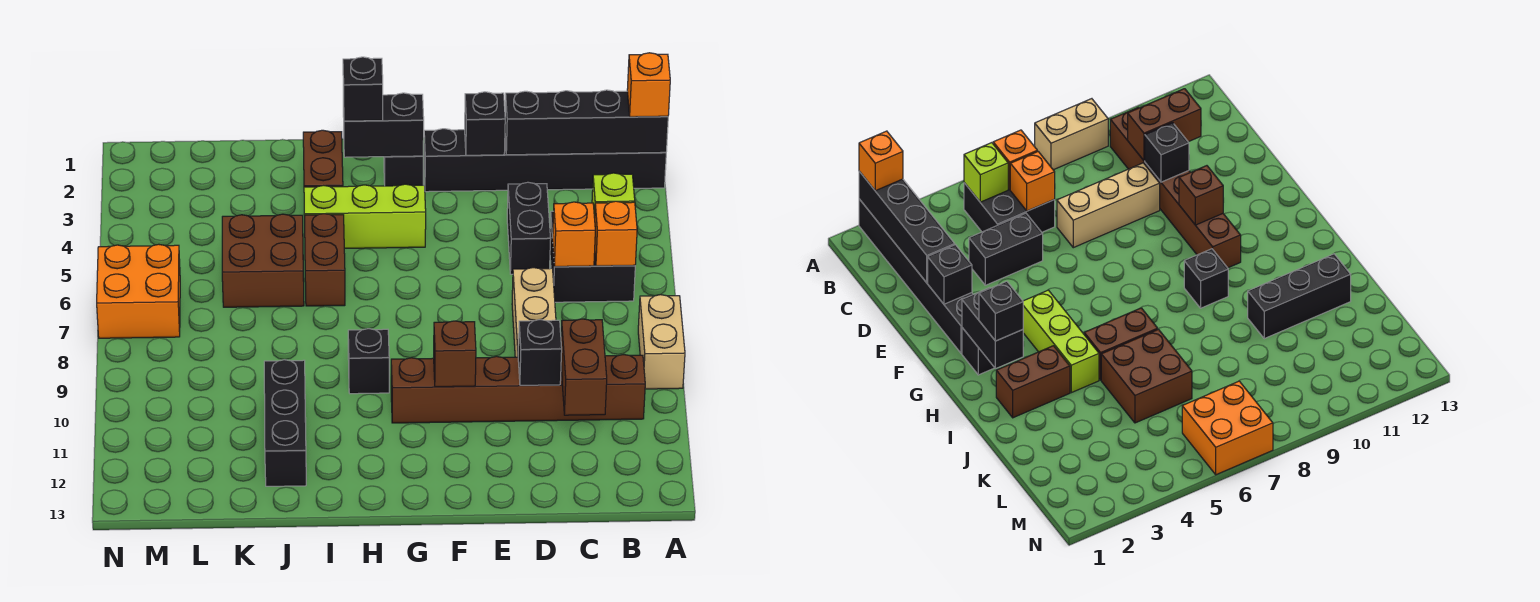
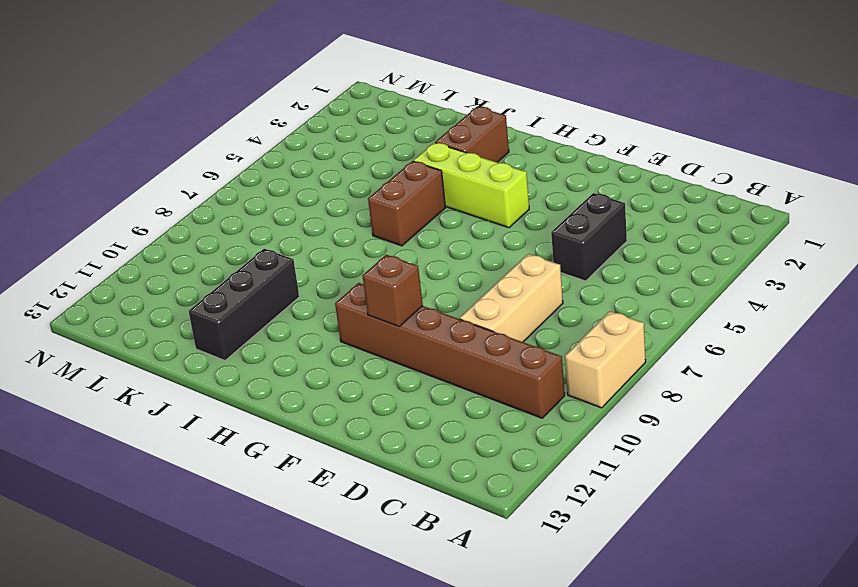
none -> black brick A2:F2 level 1
none -> black brick B5:C6 level 1
none -> black brick G2 level 1

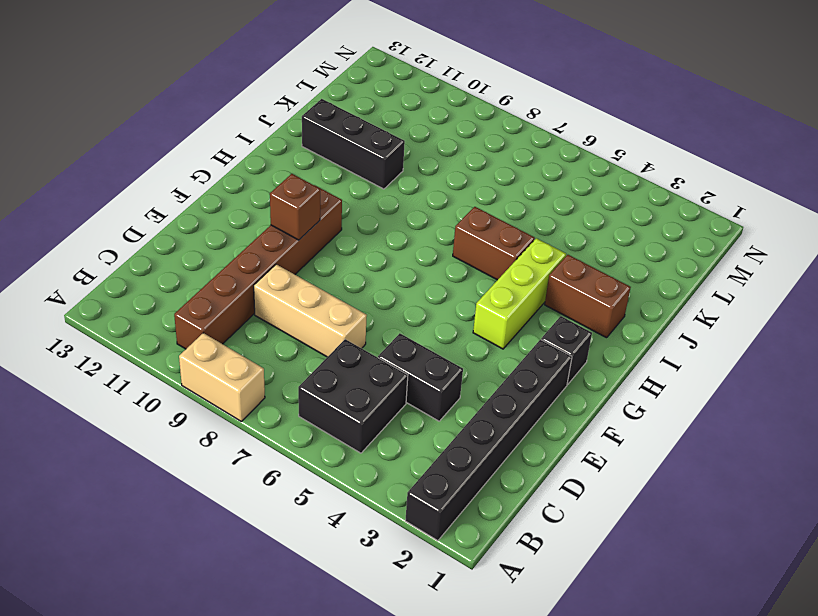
none -> black brick H9 level 1
none -> brown brick J5:K6 level 1
none -> orange brick M6:N7 level 1

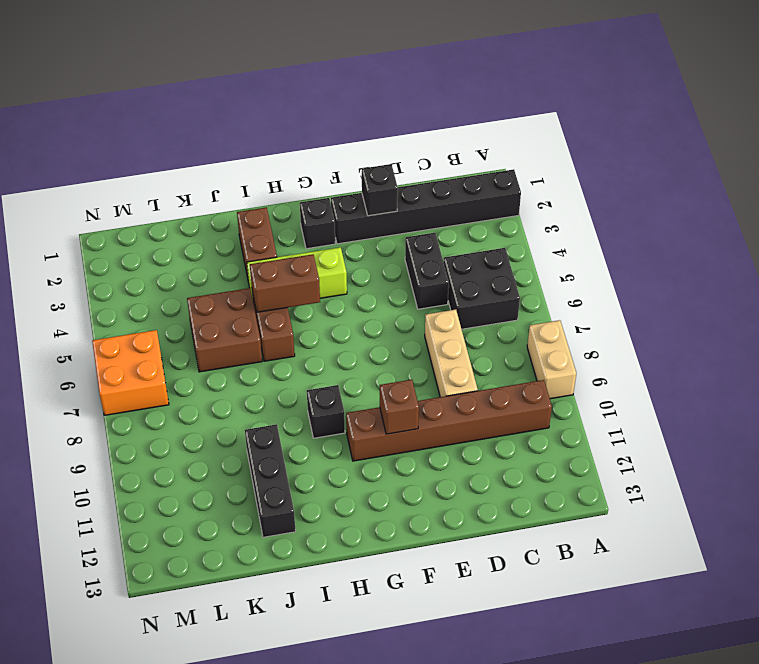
brown brick H5:I5 level 2 -> brown brick C10:C11 level 2
none -> black brick A2:D2 level 2
none -> lime brick B5 level 2
none -> orange brick B6 level 2

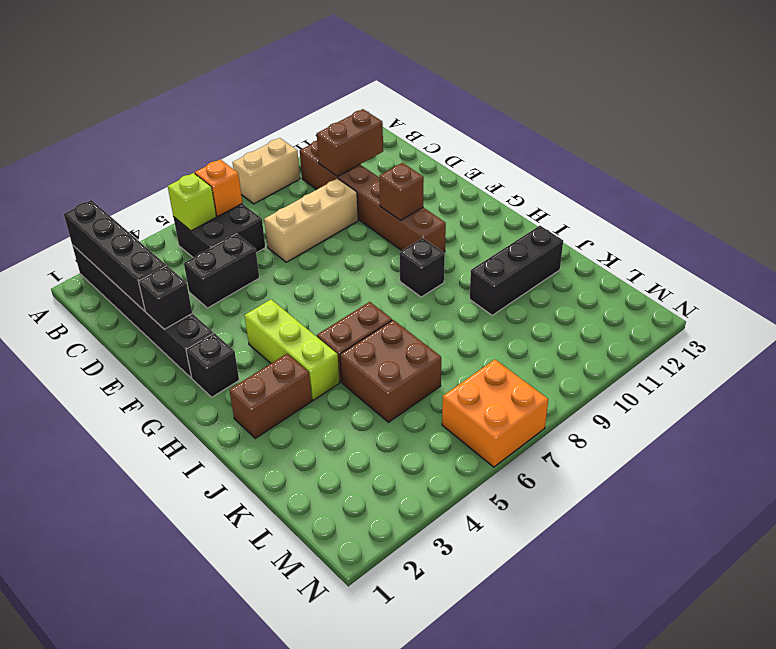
none -> orange brick C6 level 2
none -> black brick D10 level 2
none -> black brick G2:H2 level 2

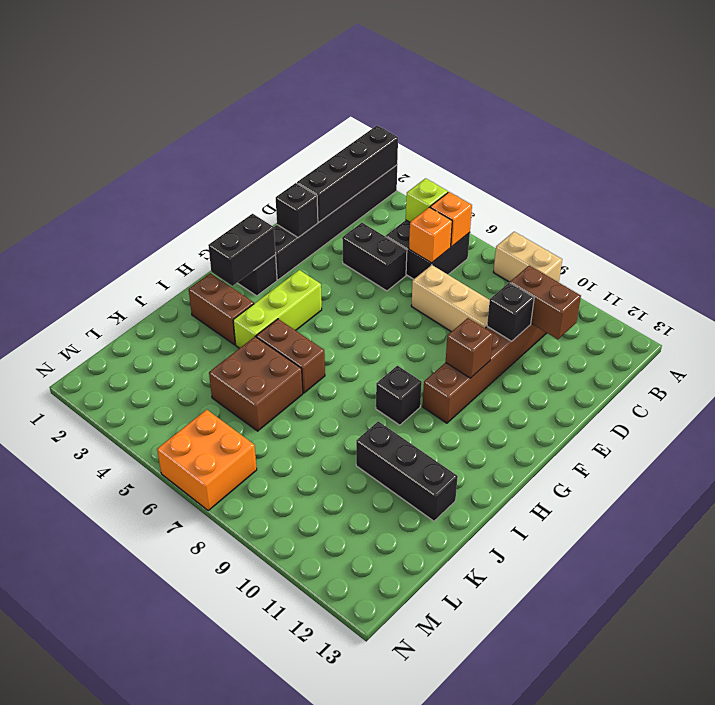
none -> orange brick A2 level 3
none -> black brick H2 level 3

